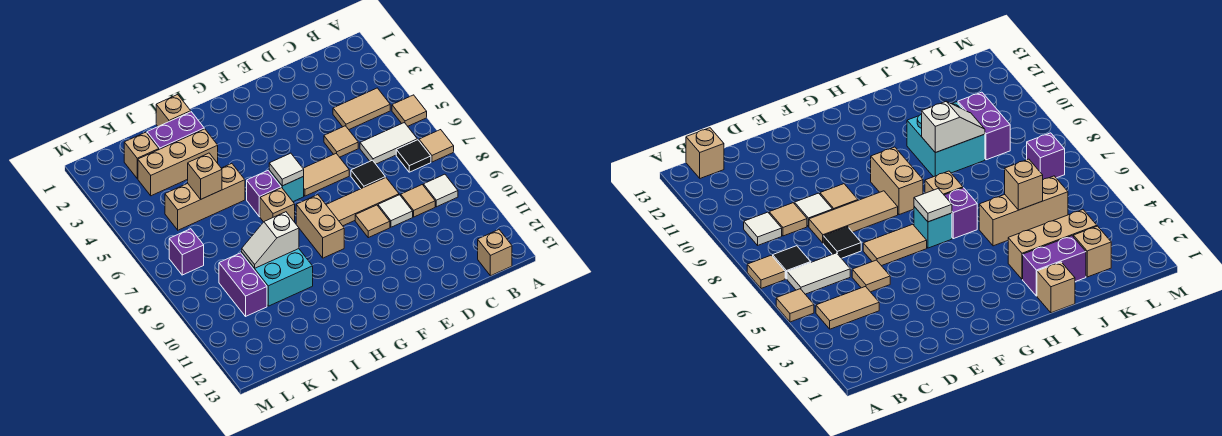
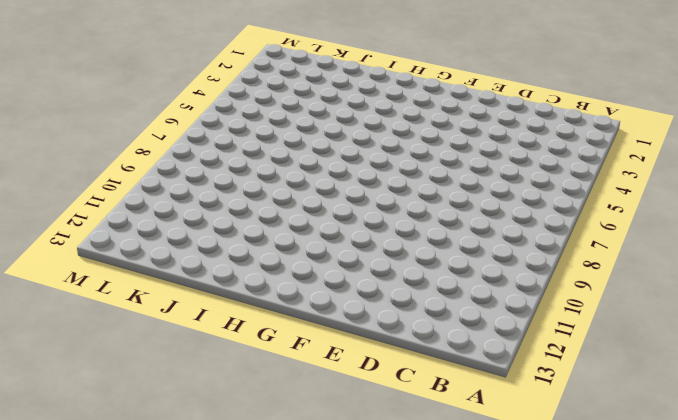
none -> tan tile A5 level 1
none -> tan tile A7 level 1
none -> tan tile B4:C4 level 1

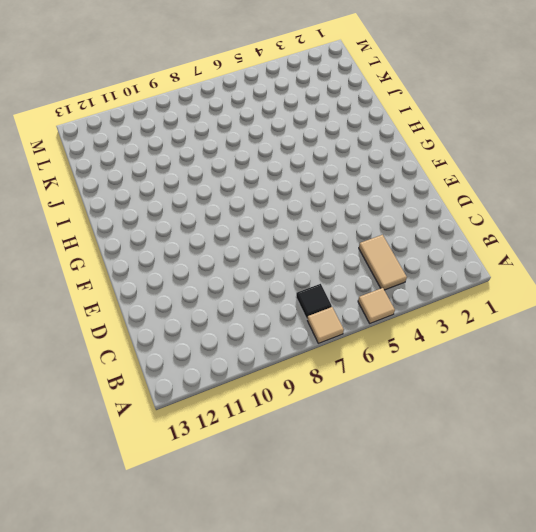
none -> white tile B6:C6 level 1
none -> white tile B9 level 1
none -> tan brick B13 level 1

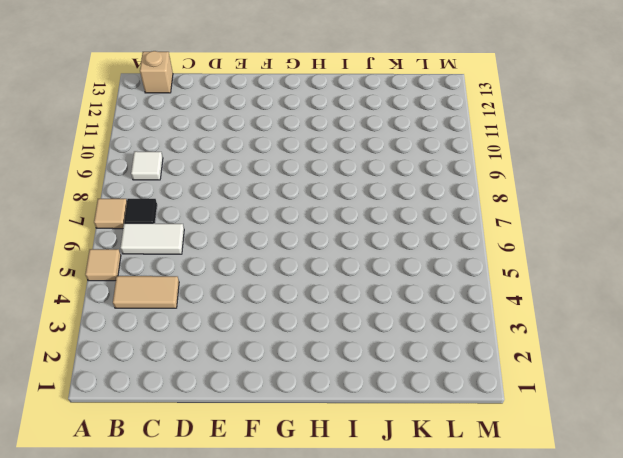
none -> tan tile C9 level 1
none -> tan tile D5 level 1
none -> black tile D7 level 1

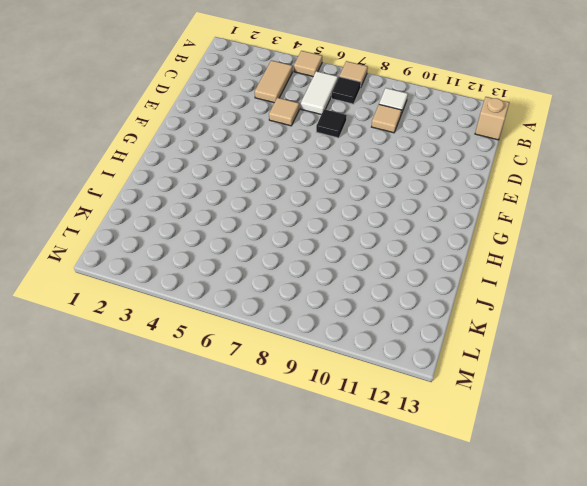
none -> tan tile D8:F8 level 1
none -> white tile D9 level 1
none -> tan tile E6:F6 level 1

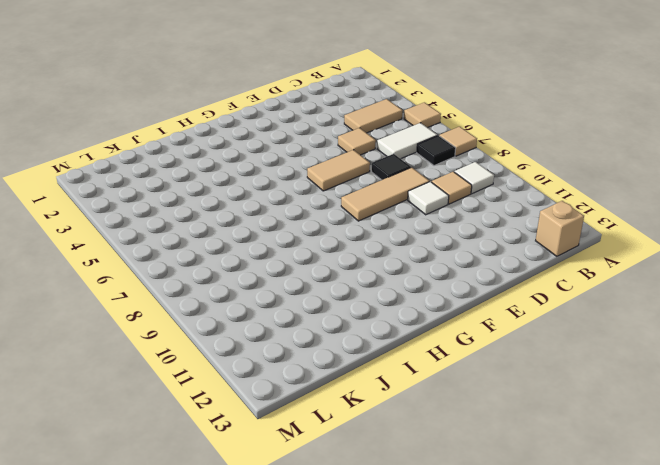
none -> tan tile E9 level 1
none -> cyan brick G6 level 1
none -> tan brick G8:G9 level 1

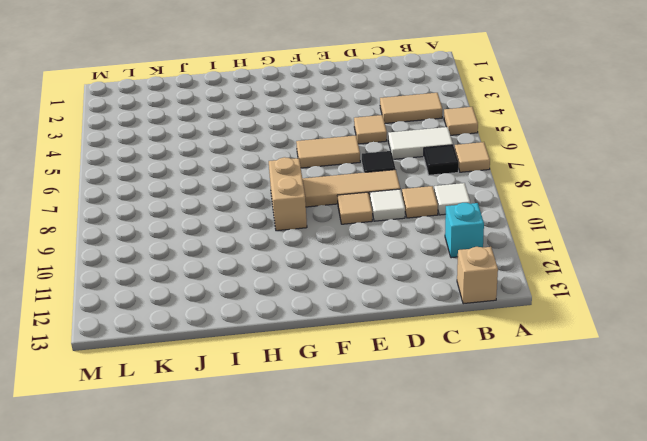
cyan brick B11 level 1 -> cyan brick G6 level 1
none -> purple brick H6 level 1
none -> tan brick H7 level 1
none -> tan brick I1 level 1

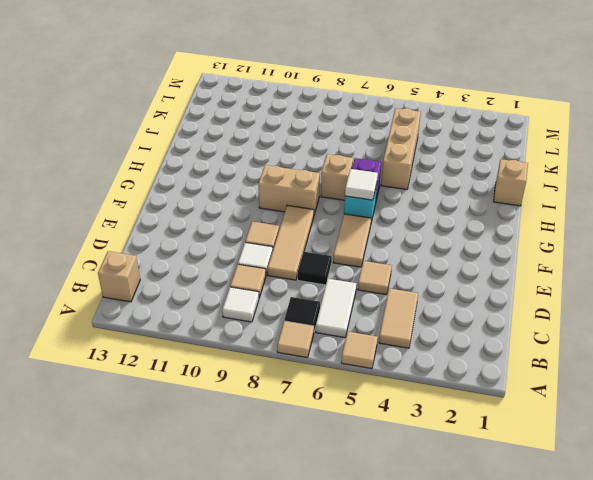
none -> purple brick I2:J2 level 1
none -> tan brick I3:K3 level 1
none -> cyan brick I9:J10 level 1

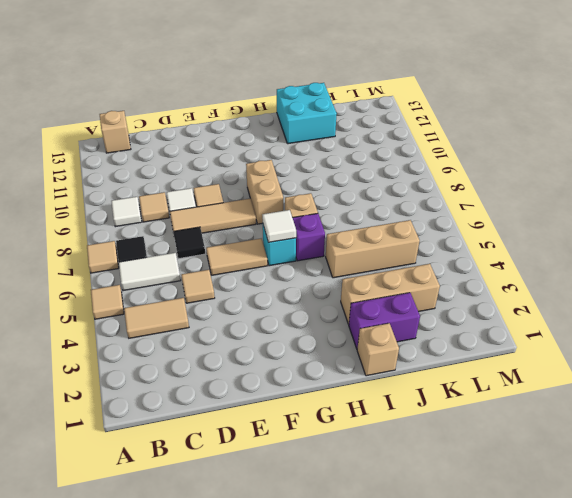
cyan brick I12:J13 level 1 -> cyan brick I9:J10 level 1
none -> tan brick K2 level 1
none -> purple brick K9:K10 level 1
none -> purple brick L7 level 1

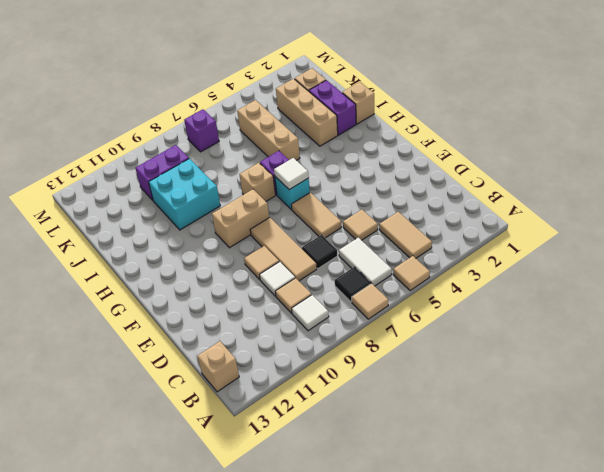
none -> white slope I9:J9 level 2 top I
none -> tan brick J5 level 2

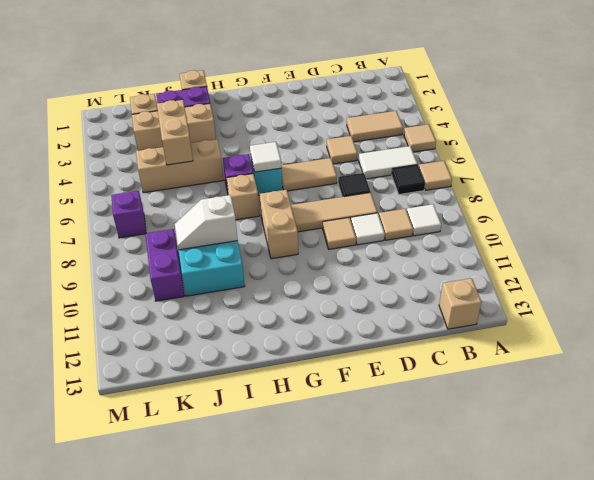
tan brick J4:J5 level 2 -> tan brick J5 level 2

